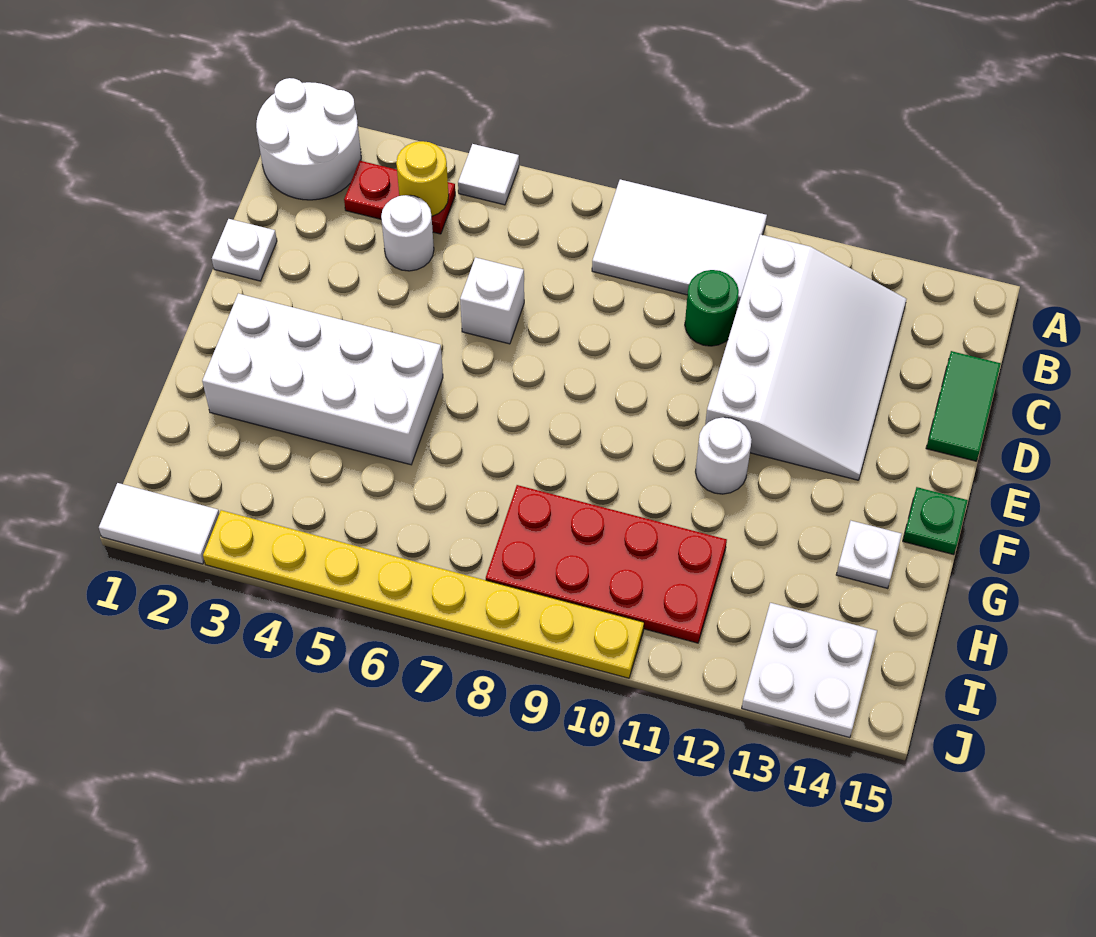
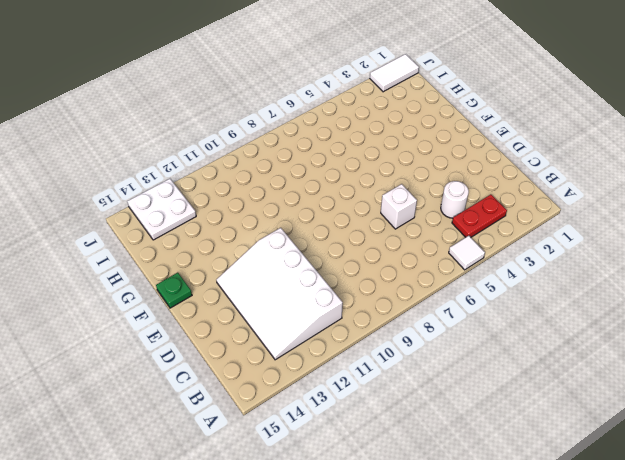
none -> white round brick A1:B2 level 1
none -> white tile A8:B10 level 1
none -> green round brick C10 level 1

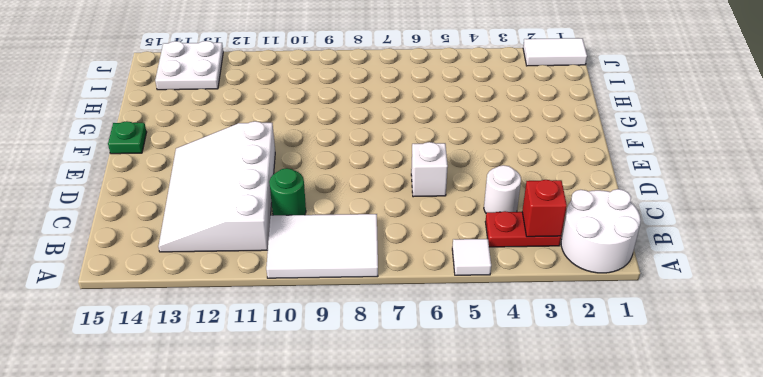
red brick B3 level 2 -> none
none -> green tile C15:D15 level 1
none -> white plate D1 level 1
none -> white brick F2:G5 level 1

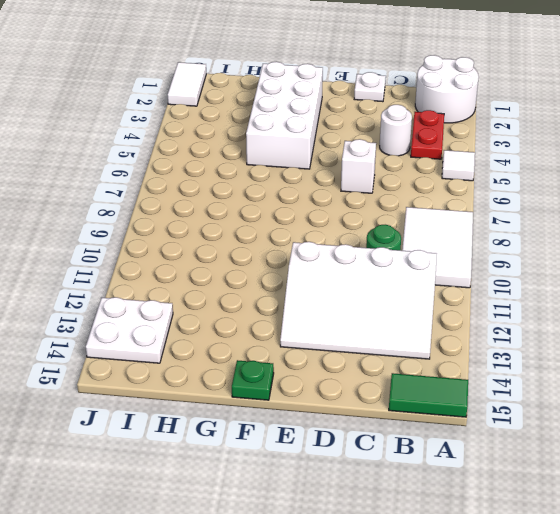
green tile A15:B15 level 1 -> green tile C15:D15 level 1
none -> white round brick F11 level 1
none -> white plate G14 level 1
none -> red plate H8:I11 level 1

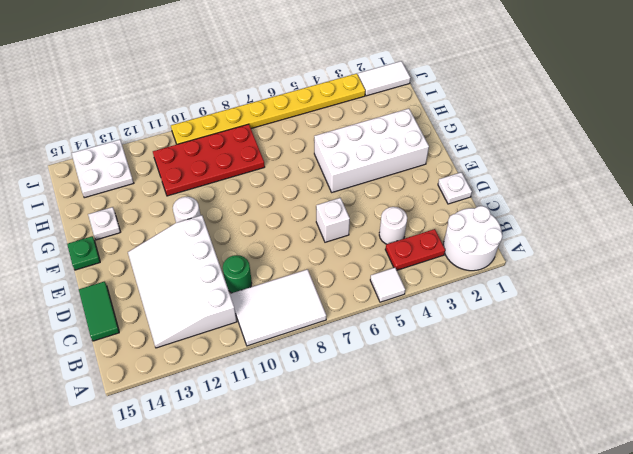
none -> yellow round brick B4 level 2

